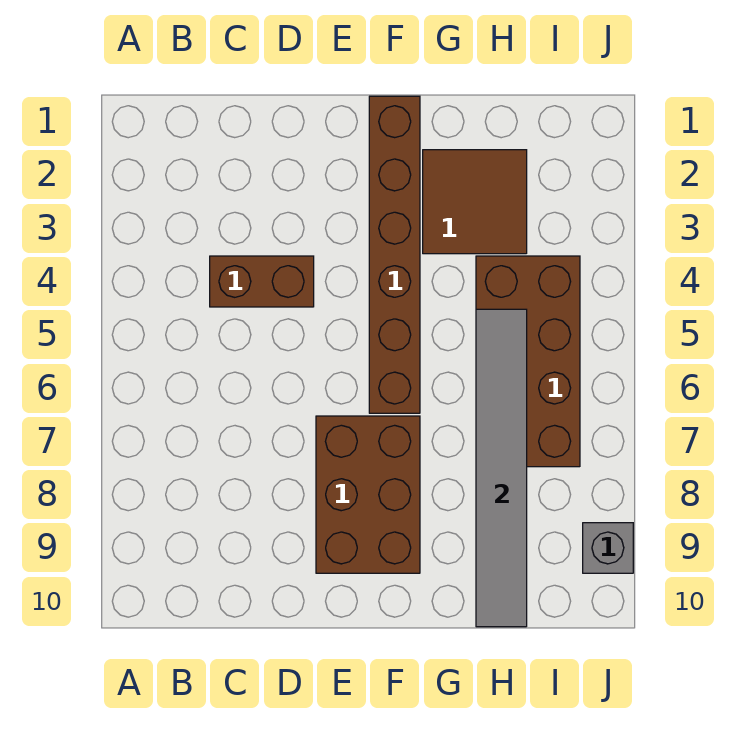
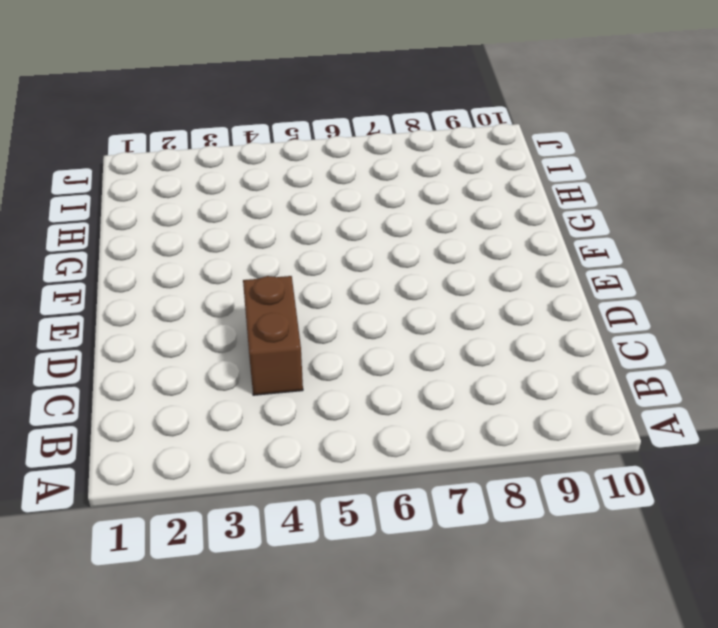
none -> brown brick E7:F9 level 1
none -> brown brick F1:F6 level 1

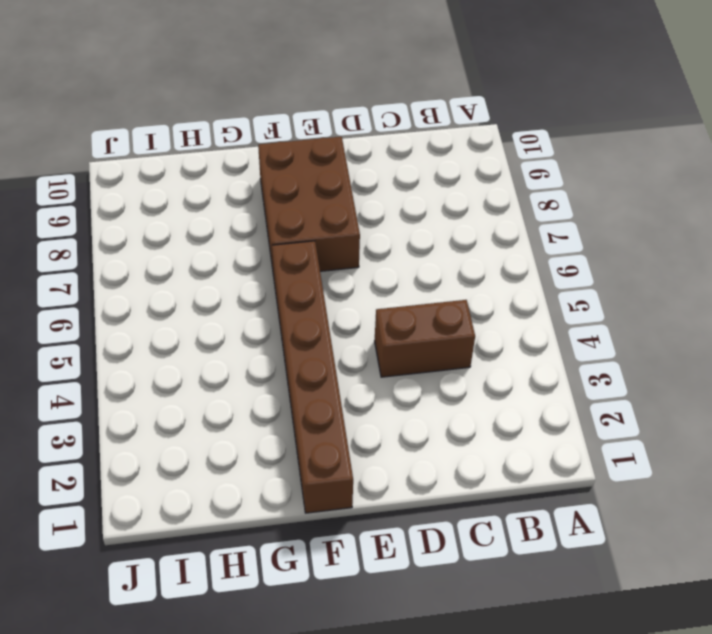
none -> brown tile G2:H3 level 1
none -> brown brick H4:I7 level 1

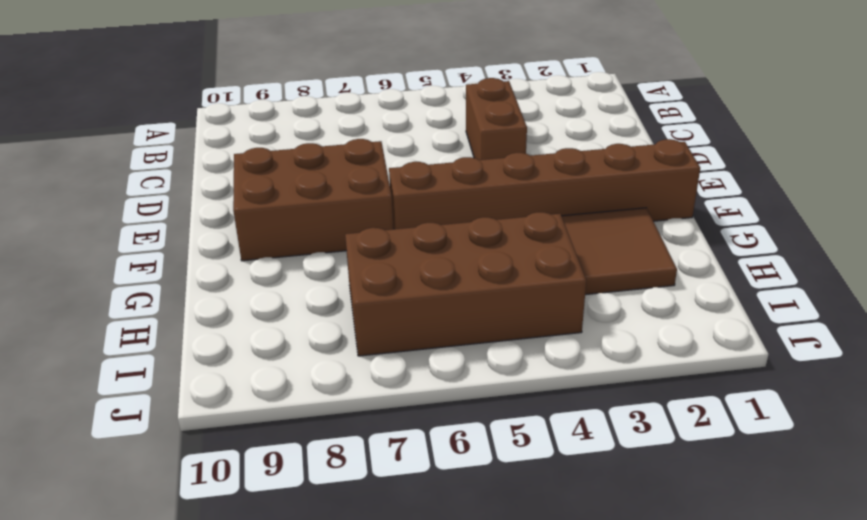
none -> grey brick J9 level 1
none -> grey tile H5:H10 level 2

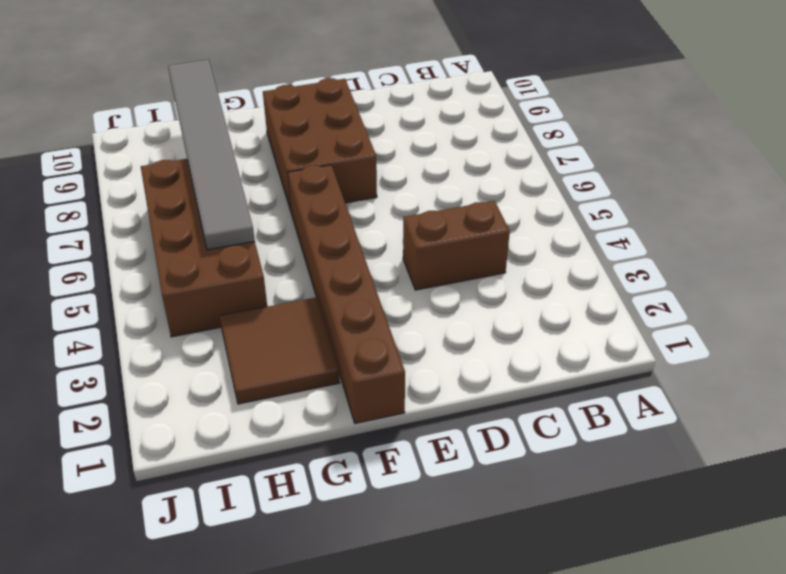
none -> grey brick J9 level 1

